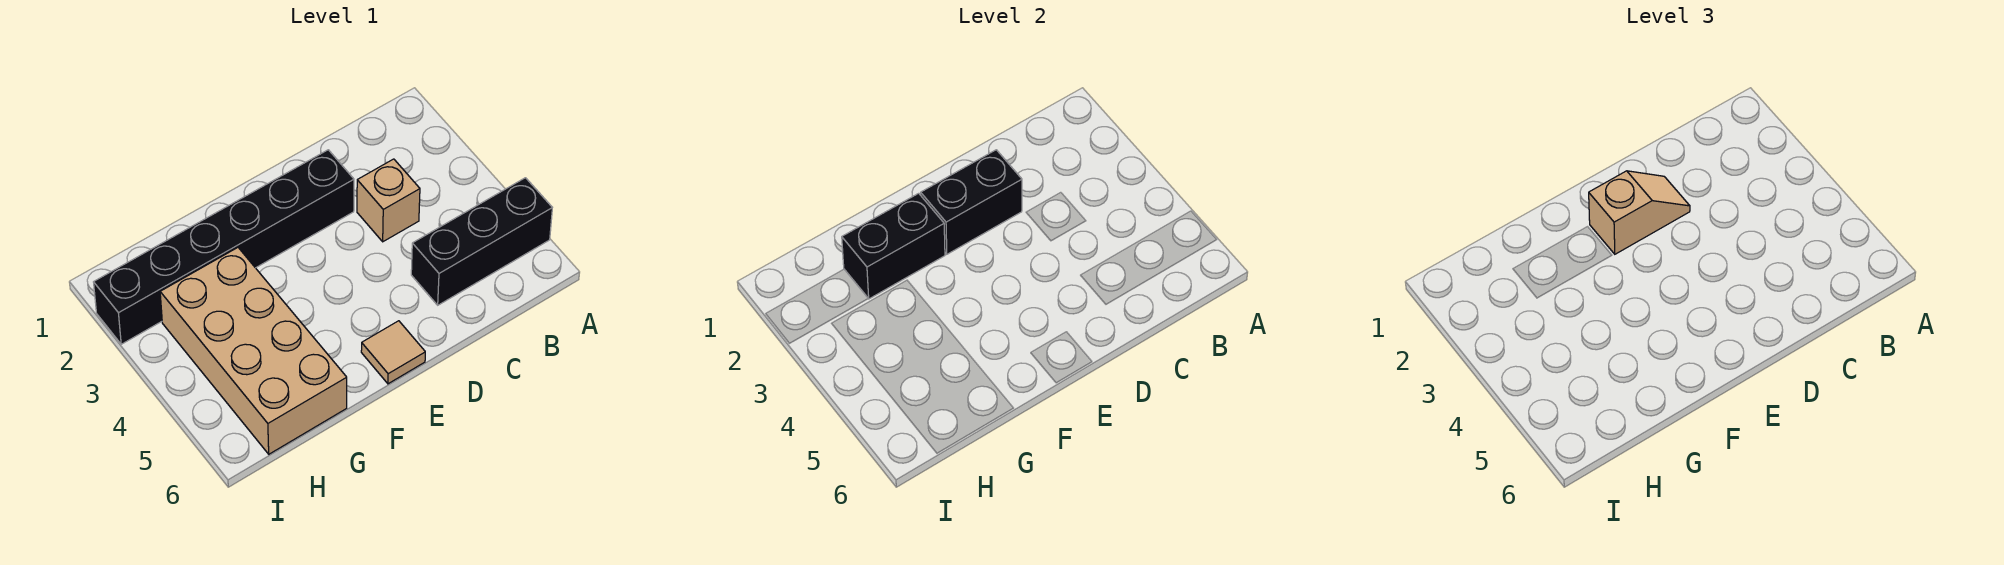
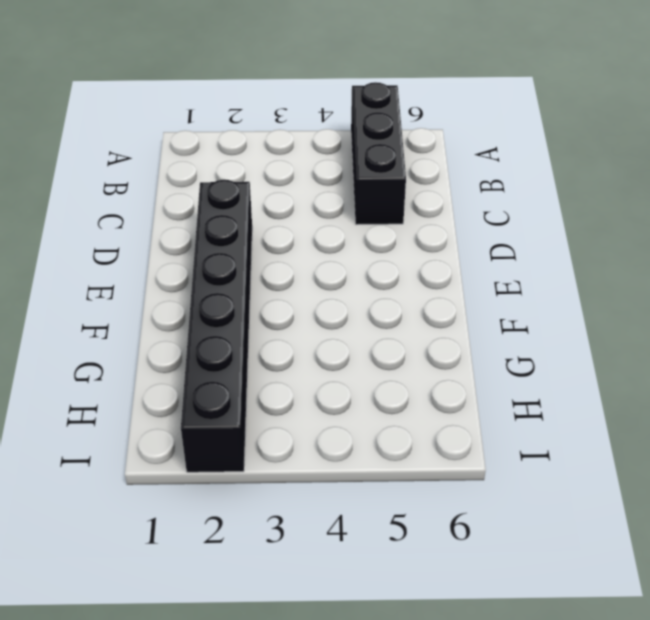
none -> tan brick C3 level 1
none -> tan tile E6 level 1

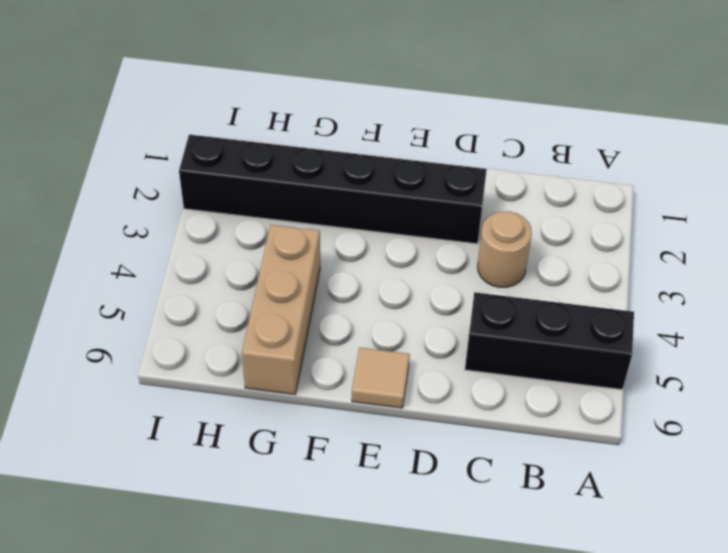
tan round brick C3 level 1 -> tan brick C3 level 1
tan brick G4:G6 level 1 -> tan brick G3:H6 level 1
none -> black brick D2:E2 level 2
none -> black brick F2:G2 level 2

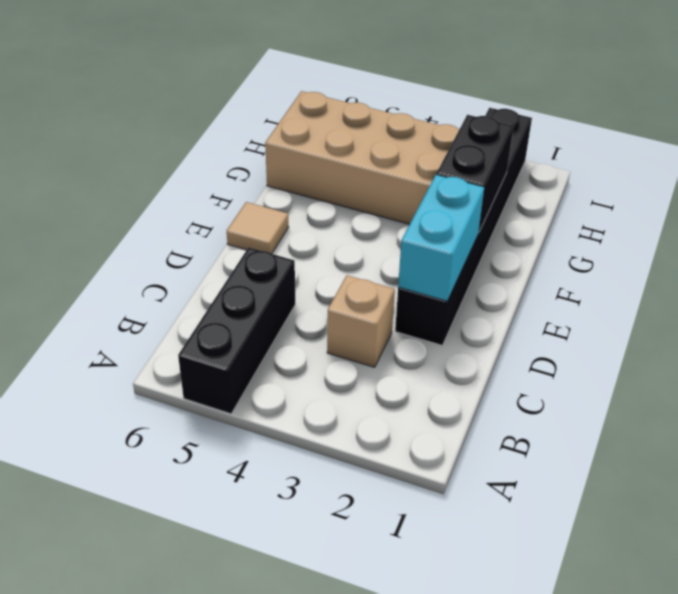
cyan brick D2:E2 level 2 -> black brick D2:E2 level 2
none -> tan slope D2:E2 level 3 top E

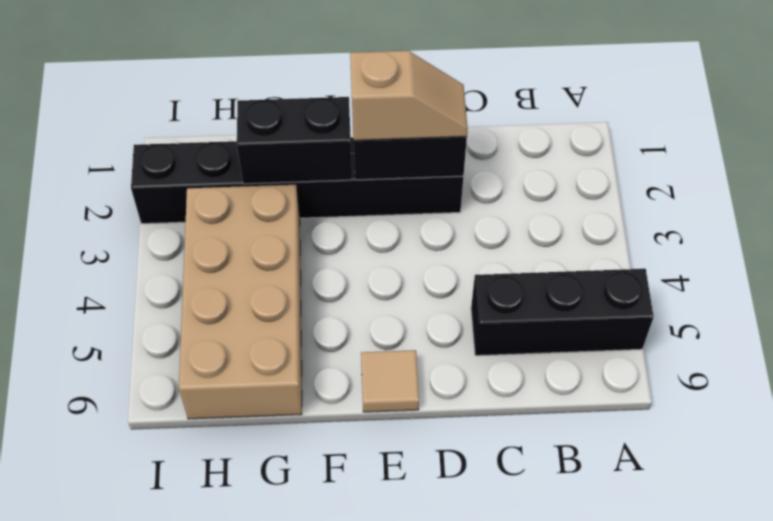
none -> tan brick C3 level 1

